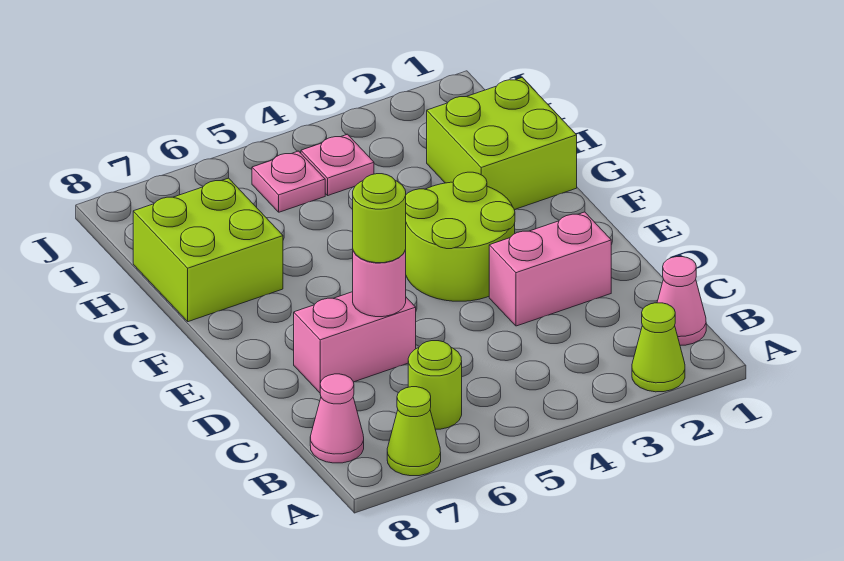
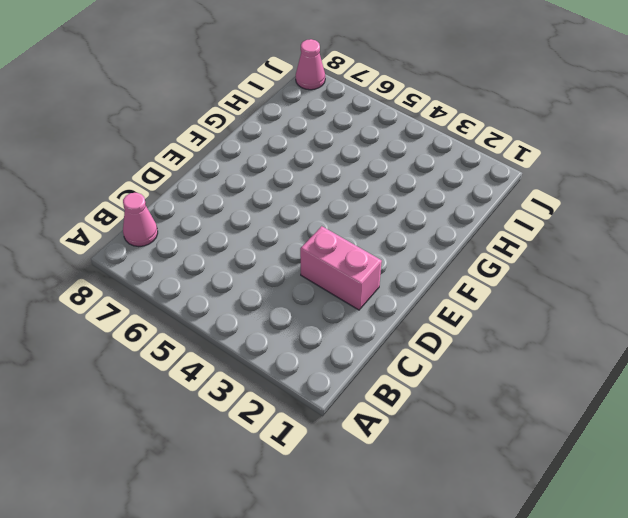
pink cone J8 level 1 -> pink cone B1 level 1
none -> lime cone A2 level 1
none -> lime cone A7 level 1
none -> lime round brick B6 level 1

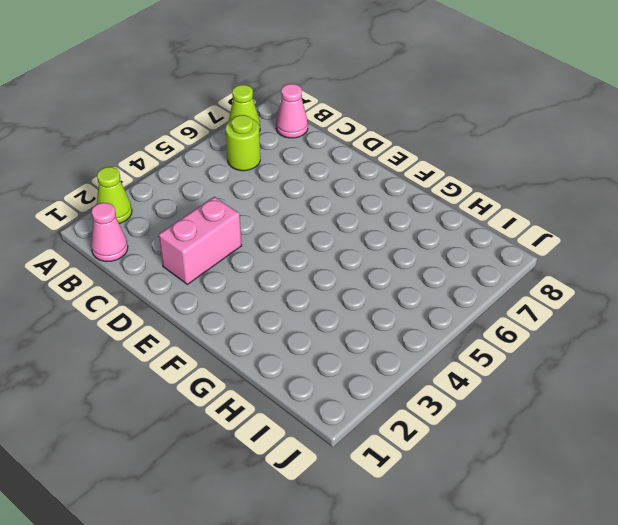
none -> pink brick D6:D7 level 1
none -> lime round brick E3:F4 level 1
none -> lime brick G1:H2 level 1

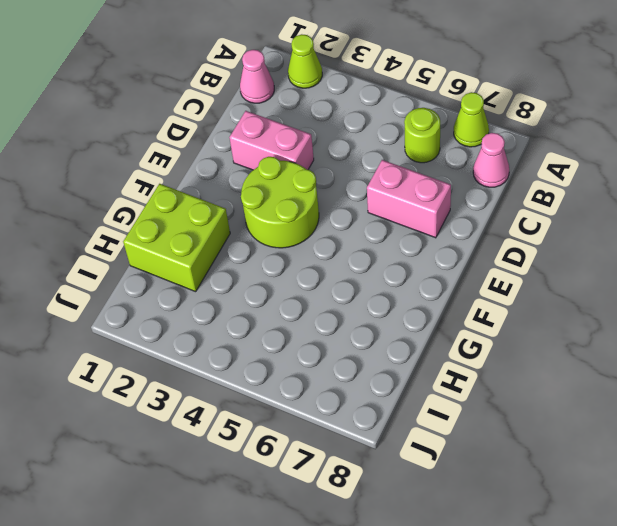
none -> lime brick G7:H8 level 1
none -> pink plate I4 level 1
none -> pink plate I5 level 1

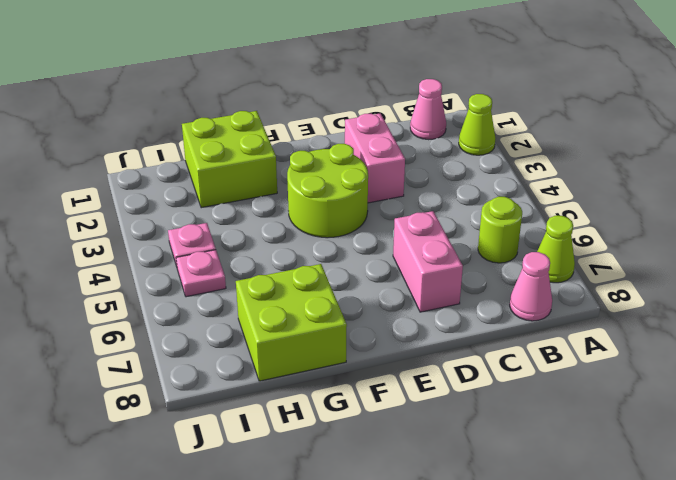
none -> pink round brick D6 level 2
none -> lime round brick D6 level 3

